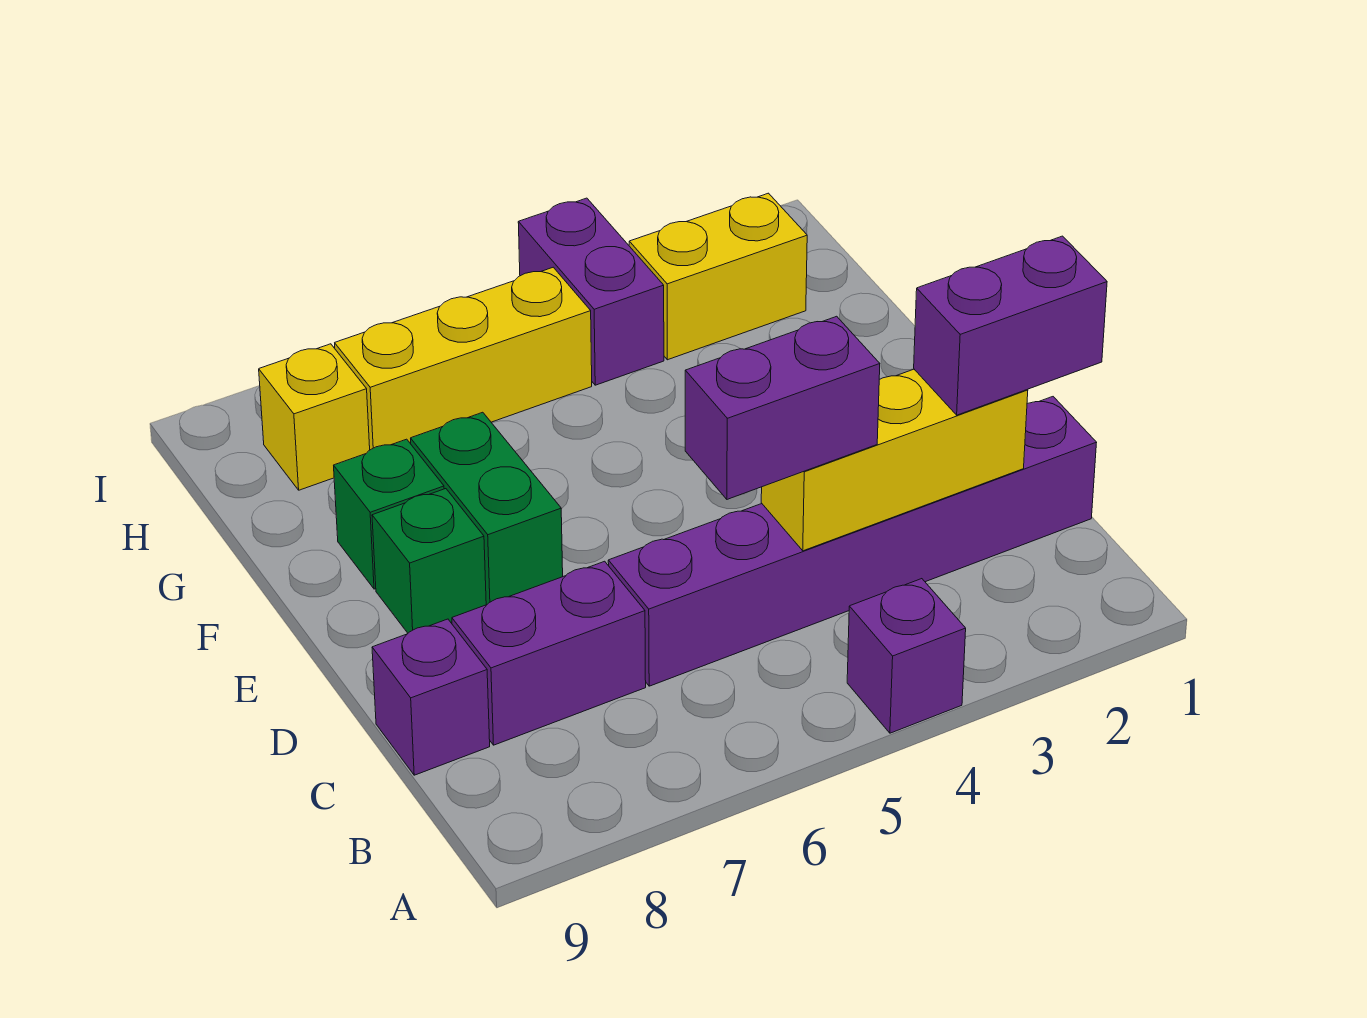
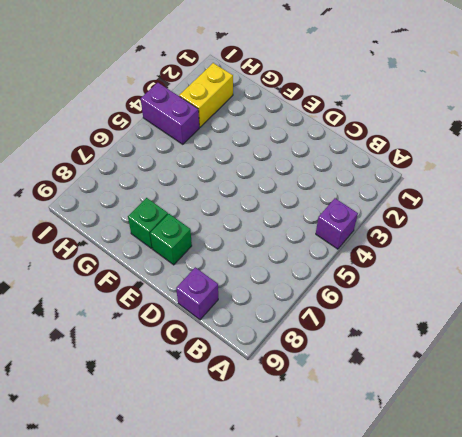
none -> purple brick C1:C6 level 1
none -> purple brick C7:C8 level 1
none -> green brick E7:F7 level 1

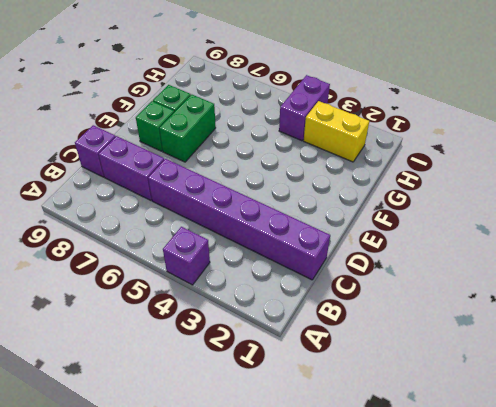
none -> yellow brick H5:H7 level 1
none -> yellow brick H8 level 1
none -> yellow brick C2:C4 level 2

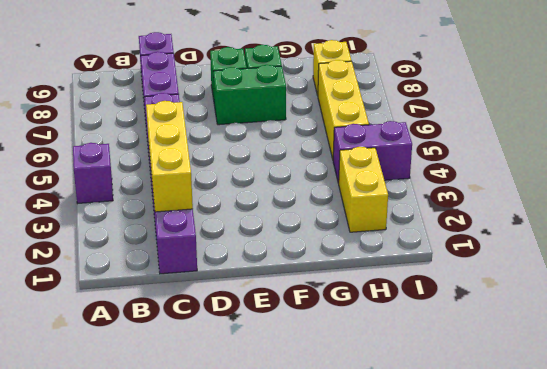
none -> purple brick C1:C2 level 3
none -> purple brick C4:C5 level 3

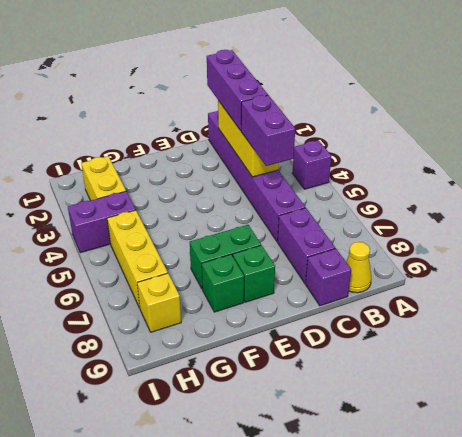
yellow cone B9 level 1 -> none
purple brick C1:C3 level 3 -> purple brick C1:C2 level 3

